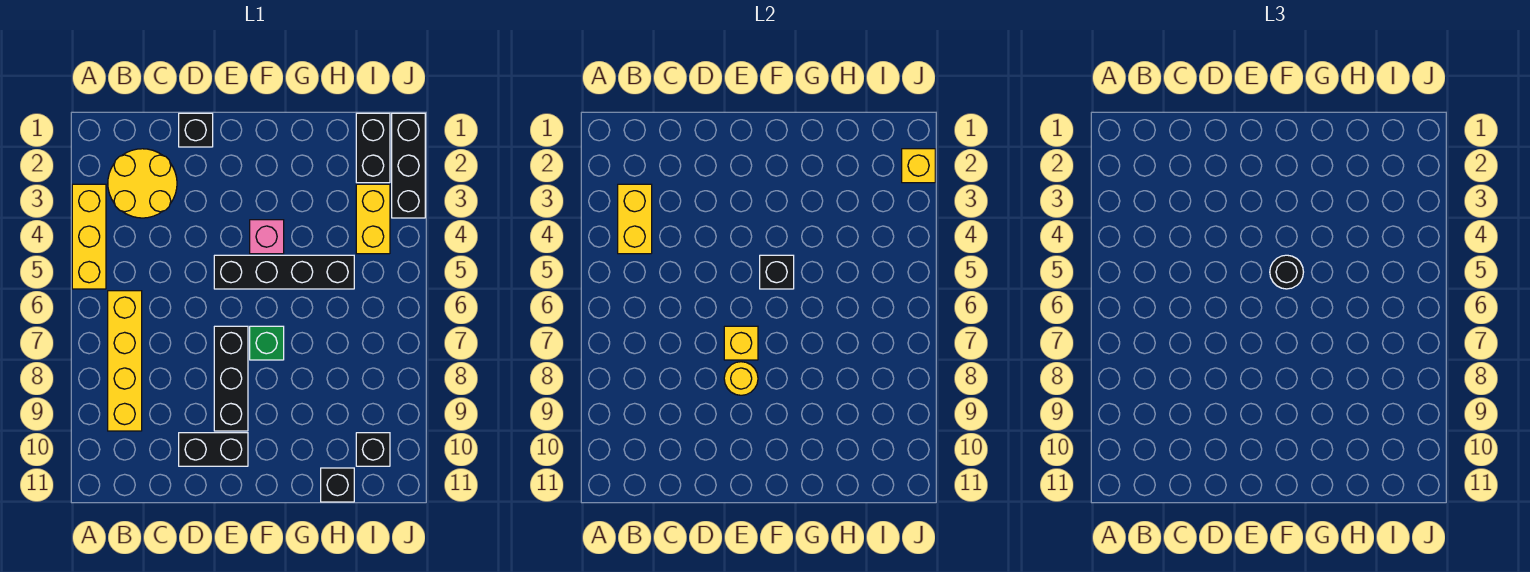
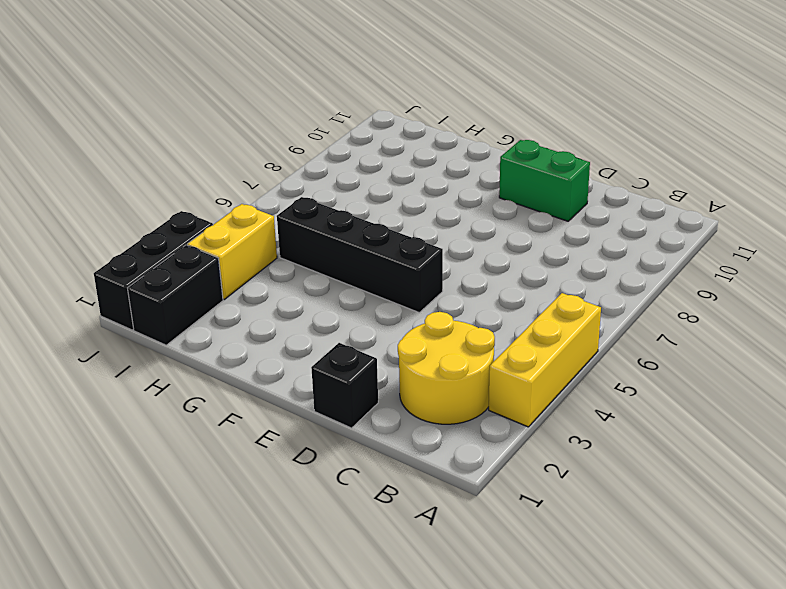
green brick D10:E10 level 1 -> black brick D10:E10 level 1
none -> yellow brick B6:B9 level 1
none -> black brick E7:E9 level 1
none -> pink brick F4 level 1

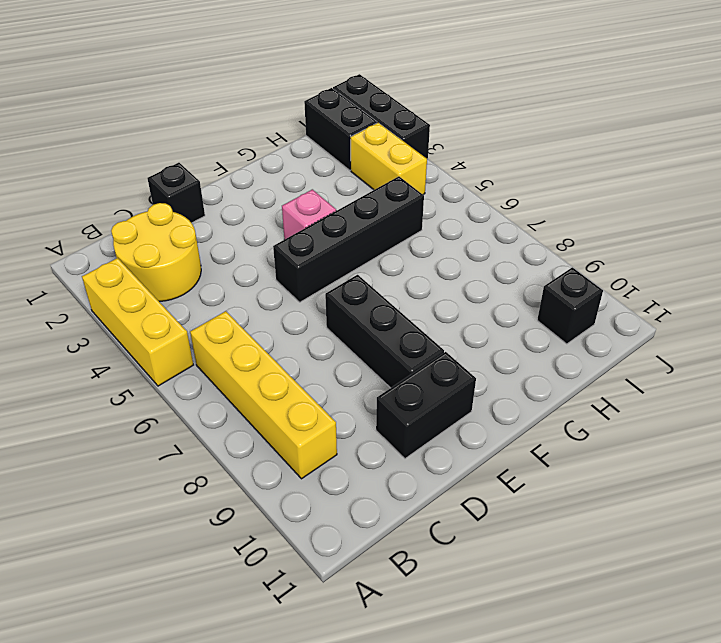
none -> green brick F7 level 1
none -> black brick H11 level 1
none -> yellow brick B3:B4 level 2

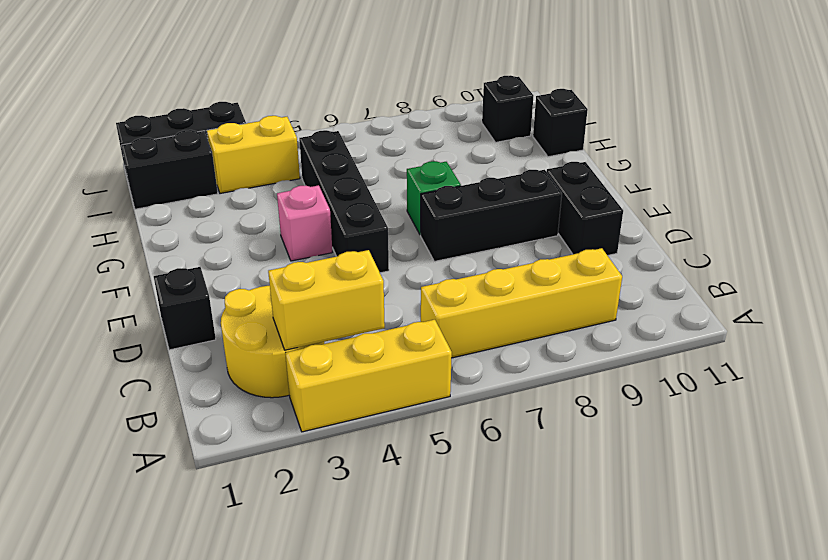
none -> yellow brick E7 level 2
none -> yellow round brick E8 level 2
none -> black brick F5 level 2

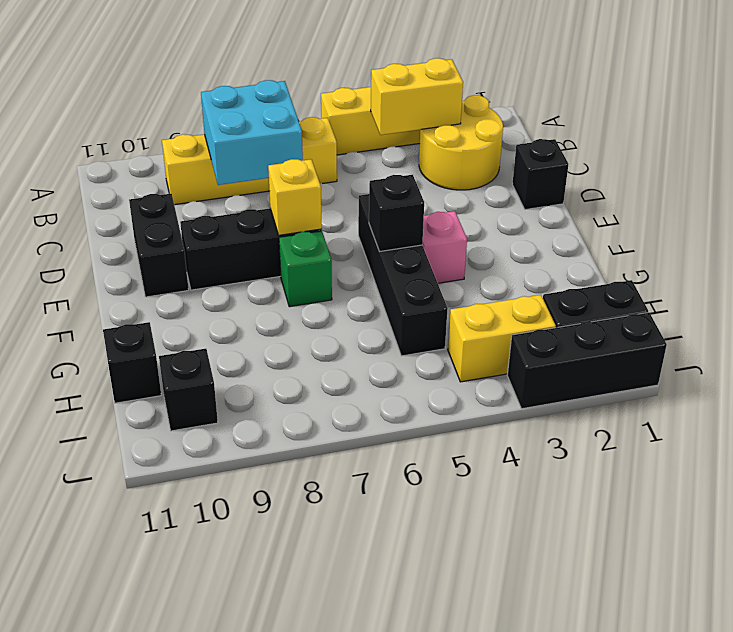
cyan brick B7:C8 level 2 -> none
none -> yellow round brick E8 level 2
none -> yellow brick J2 level 2
none -> black round brick F5 level 3

